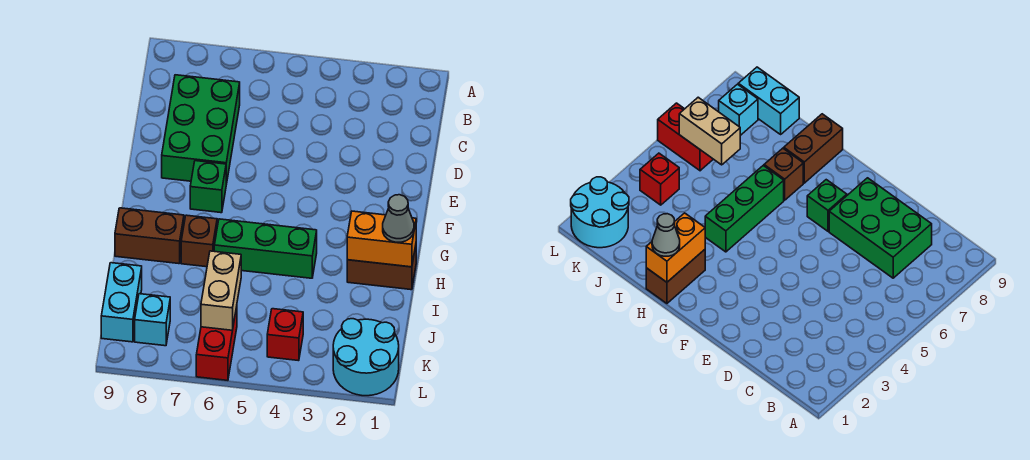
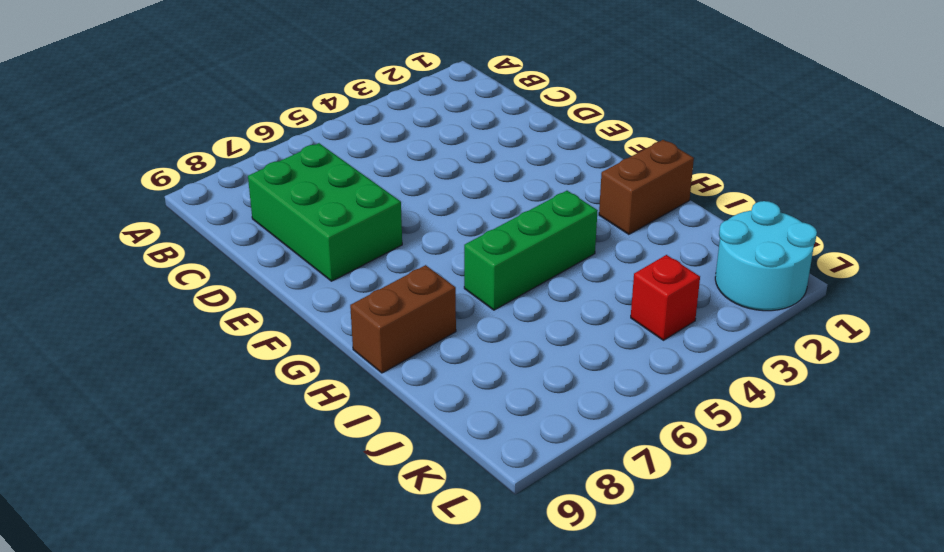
none -> green brick F7 level 1
none -> brown brick H7 level 1
none -> cyan brick J9:K9 level 1

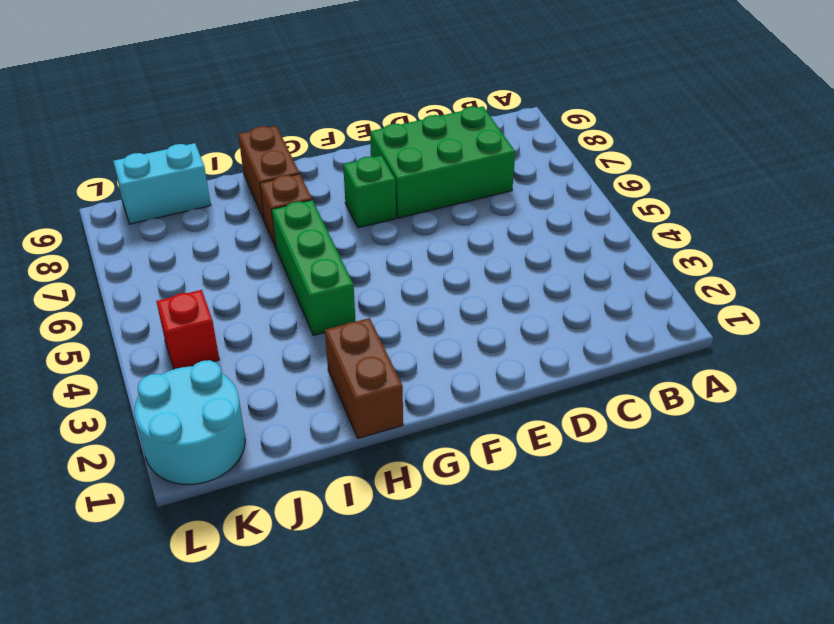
none -> red brick K6:L6 level 1
none -> cyan brick K8 level 1
none -> orange brick H1:H2 level 2

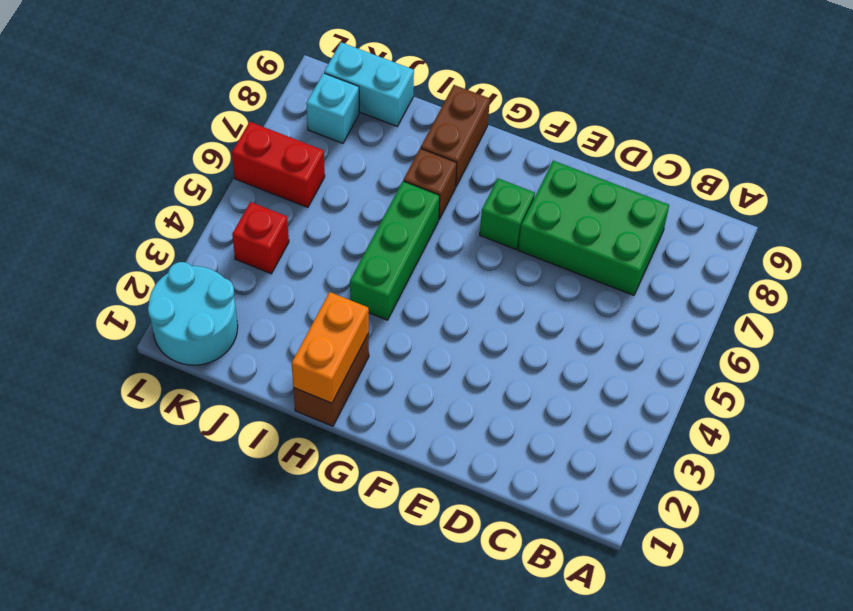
none -> tan brick J6:K6 level 2
none -> grey cone H1 level 3

